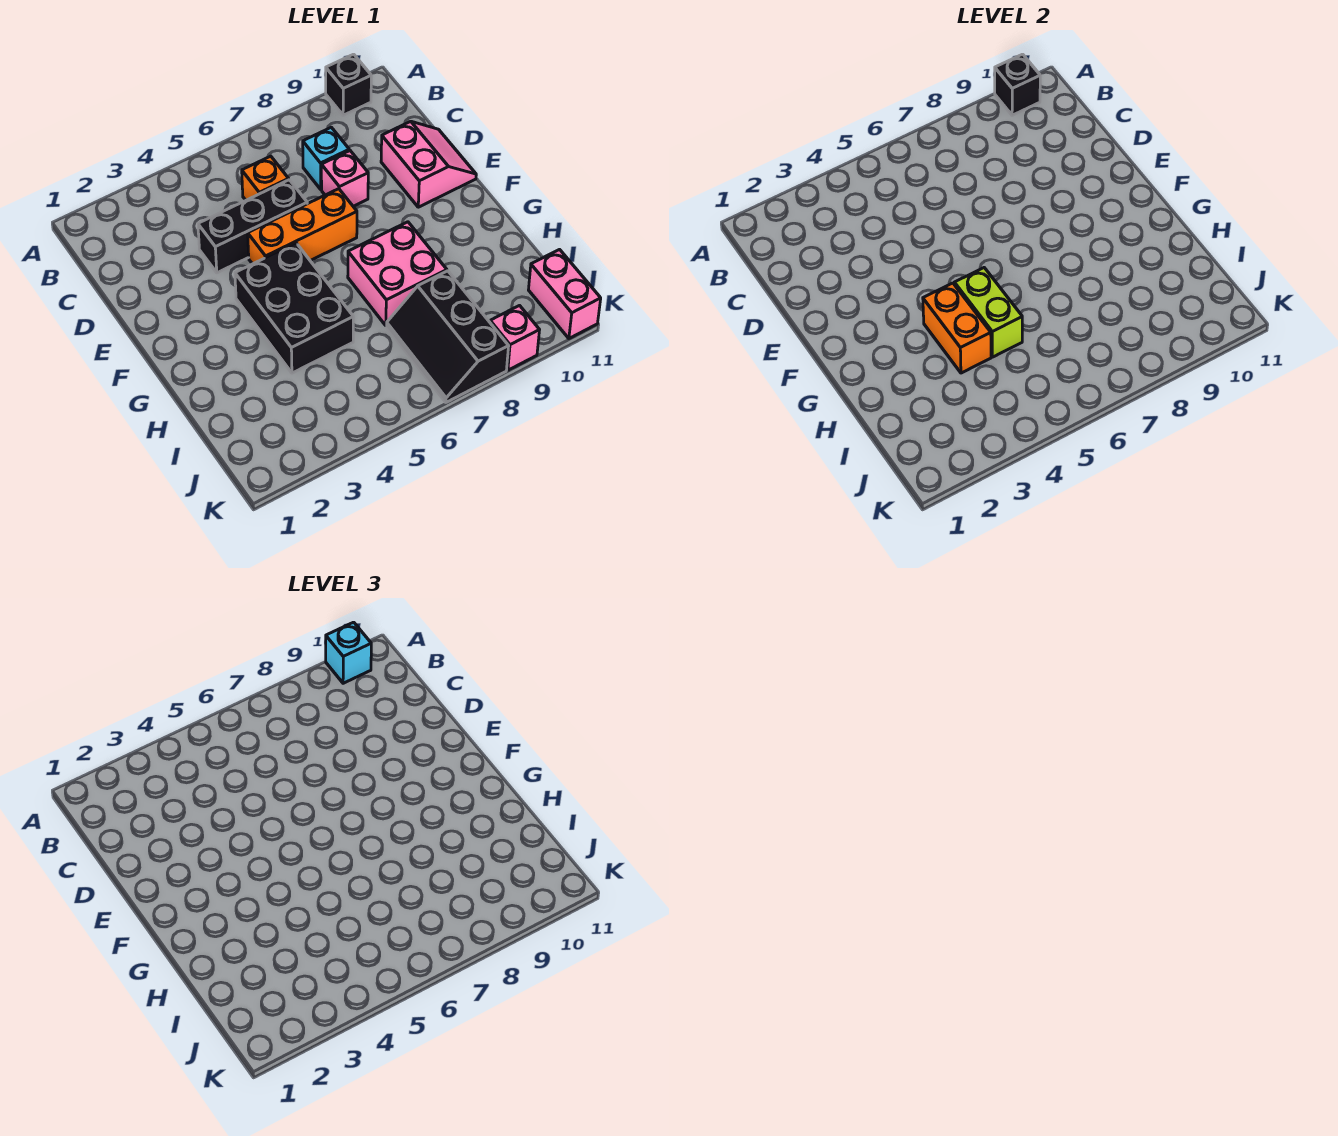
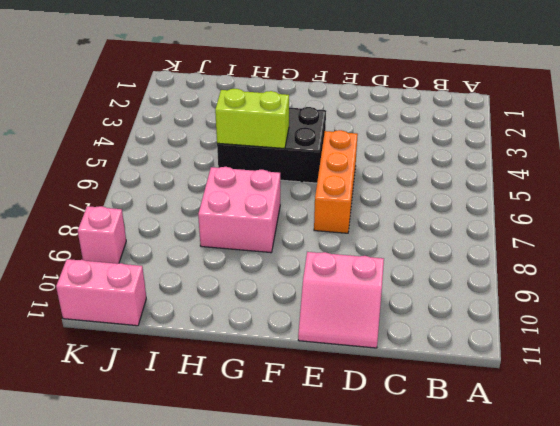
none -> black brick A10 level 1
none -> orange brick C6 level 1
none -> cyan brick C8 level 1

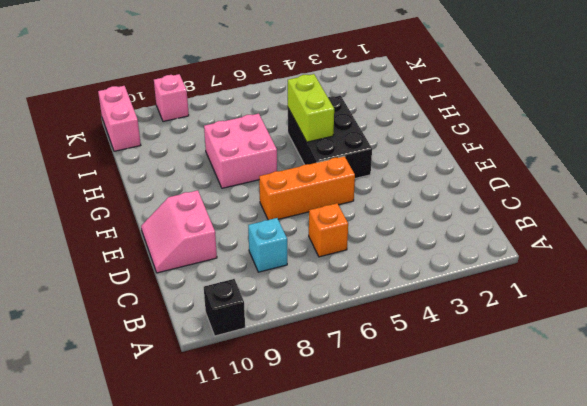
none -> black brick D4:D6 level 1
none -> pink brick D8 level 1
none -> black slope I7:K8 level 1 top 8

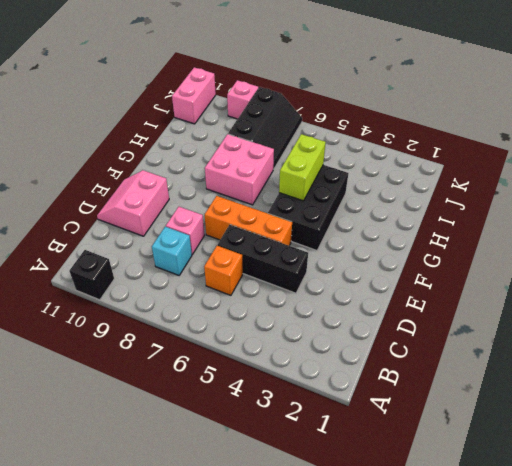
none -> black brick A10 level 2
none -> orange brick G4:H4 level 2
none -> cyan brick A10 level 3

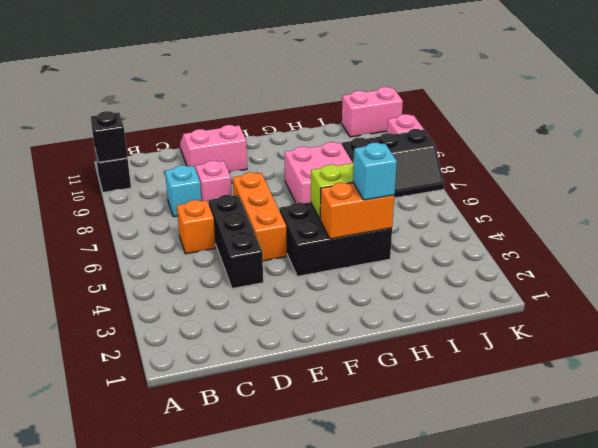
cyan brick H4 level 3 -> cyan brick A10 level 3

